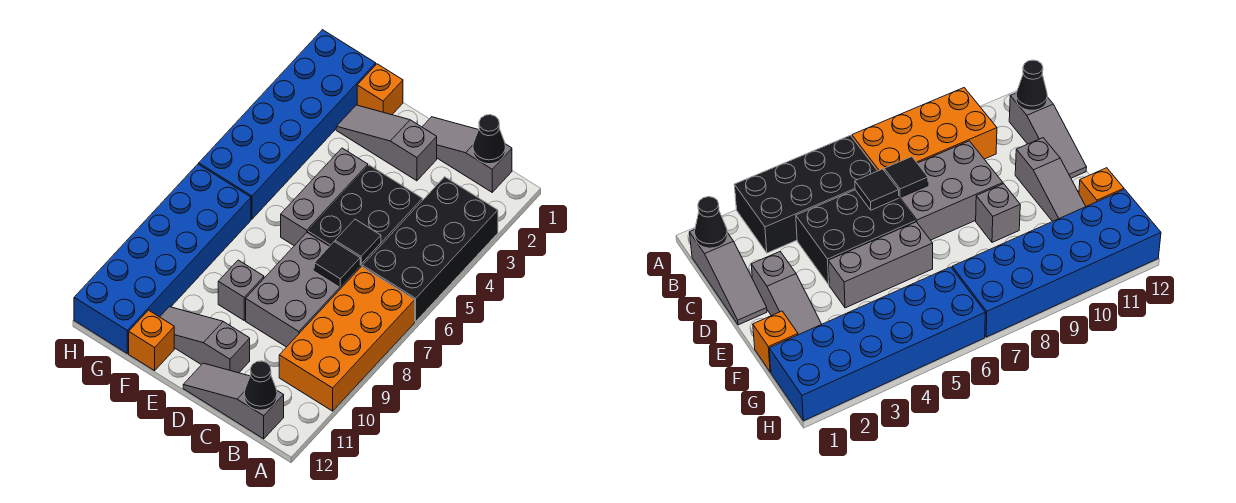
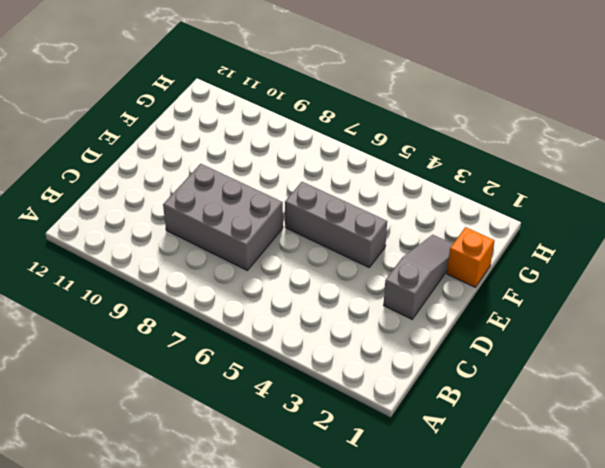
none -> black brick A3:B6 level 1
none -> orange brick A7:B10 level 1
none -> grey slope B1:D1 level 1 top B

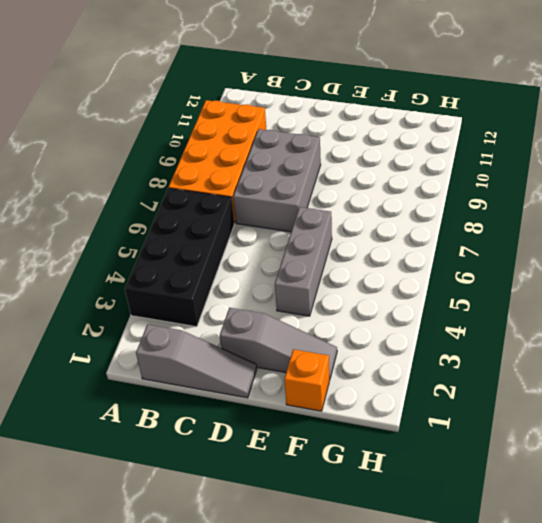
none -> grey slope B12:D12 level 1 top B
none -> black brick C4:D6 level 1
none -> grey slope D11:F11 level 1 top D

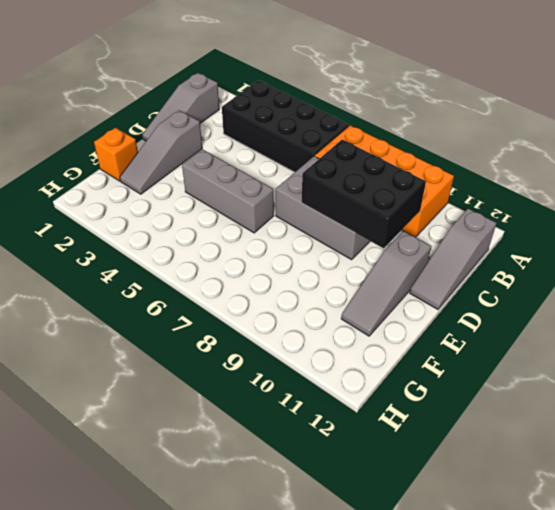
black brick C8:D10 level 2 -> black brick C4:D6 level 1
none -> grey brick E9 level 1
none -> orange brick F12 level 1
none -> blue brick G1:H6 level 1

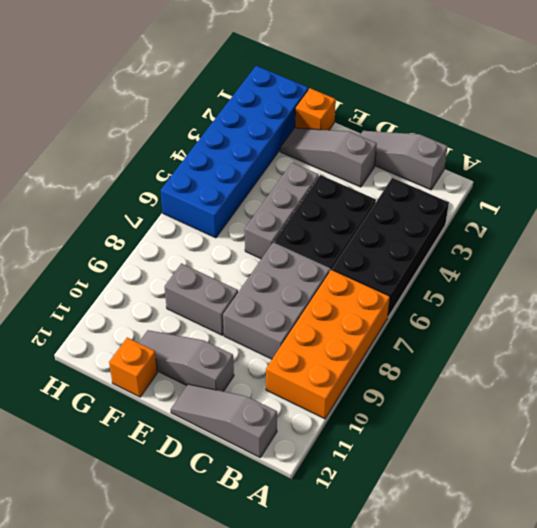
grey brick E9:F9 level 1 -> grey brick E9 level 1
none -> blue brick G7:H12 level 1
none -> black cone B1 level 2
none -> black cone B12 level 2

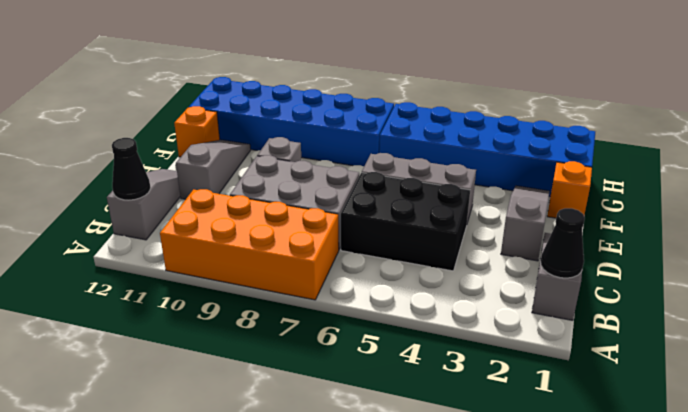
none -> black brick A3:B6 level 1
none -> black tile C6 level 2
none -> black tile C7 level 2

